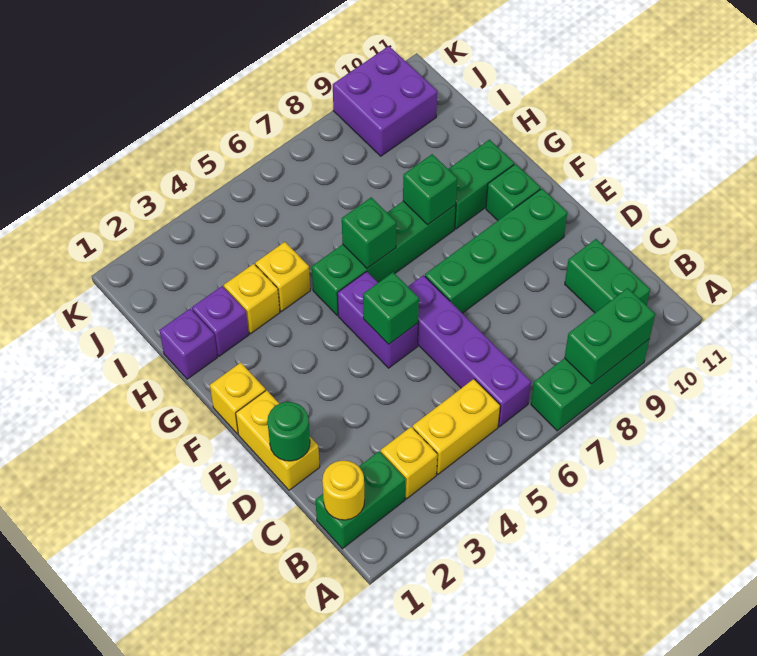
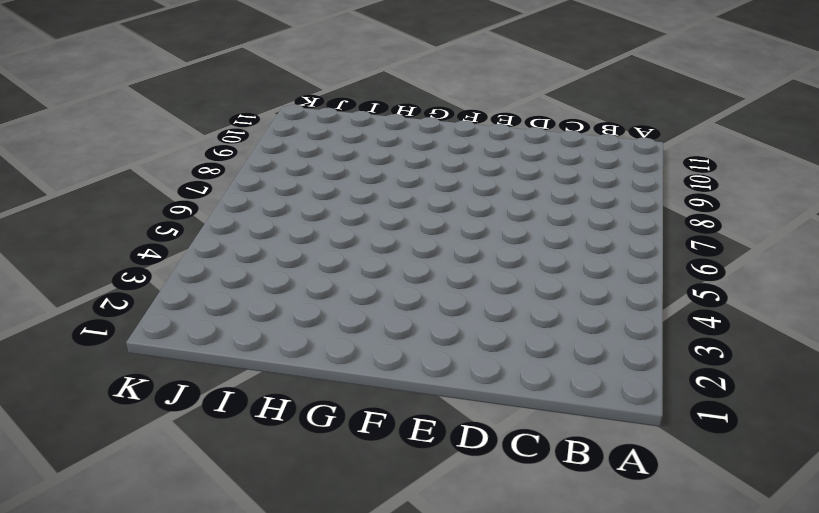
none -> green brick A7:A9 level 1
none -> green brick B1:B2 level 1
none -> yellow brick B3 level 1

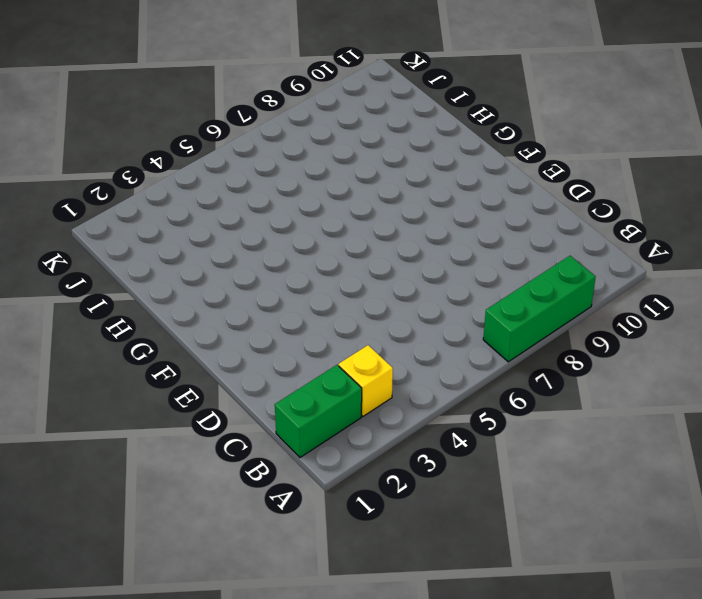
none -> yellow brick B4:B5 level 1
none -> purple brick B6:E6 level 1
none -> green brick B10:C10 level 1

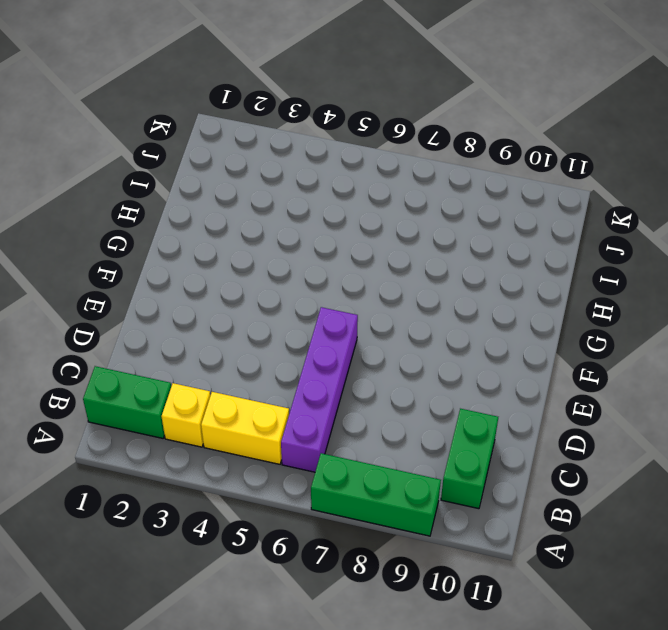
none -> yellow brick D1:E1 level 1
none -> purple brick E5:F5 level 1
none -> green brick E7:E10 level 1

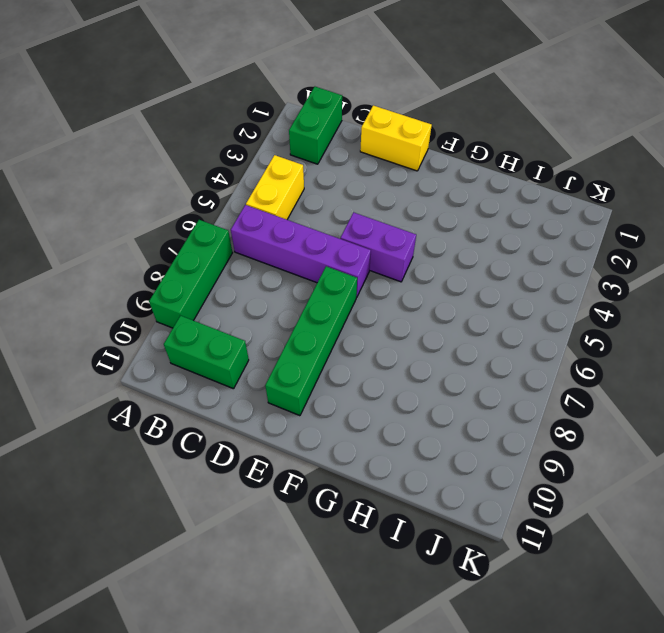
none -> yellow brick B3 level 1
none -> yellow brick F1 level 1
none -> green brick F10 level 1

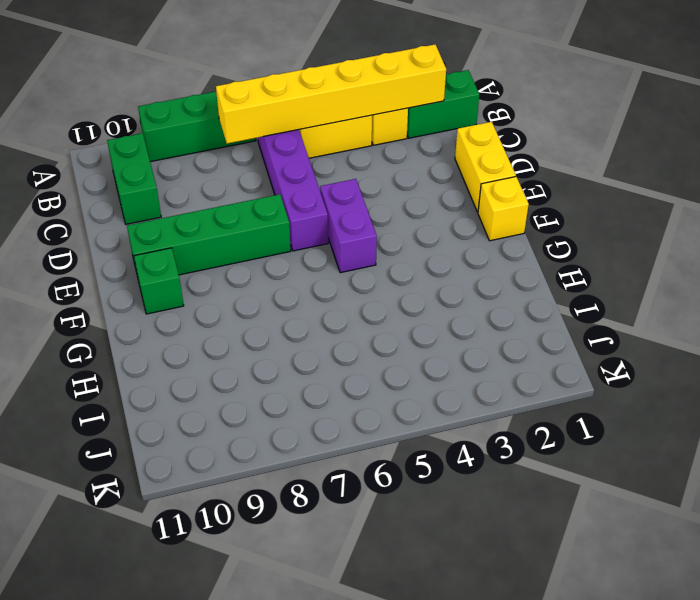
yellow brick B2:B7 level 2 -> none
none -> green brick G5:G8 level 1
none -> green brick G9:G10 level 1
none -> purple brick H1 level 1

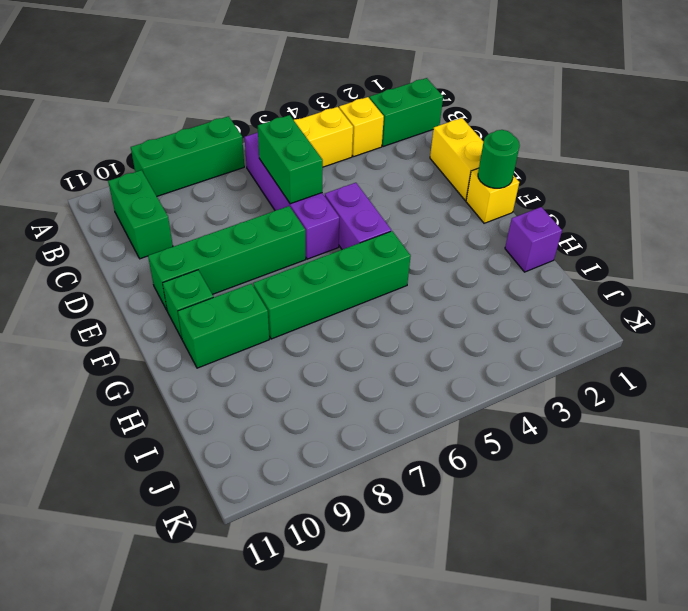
green brick C6:D6 level 2 -> green brick A8:A9 level 2
green round brick F1 level 2 -> green round brick D1 level 2
none -> purple brick H2 level 1
none -> yellow brick H3 level 1
none -> yellow brick H4 level 1

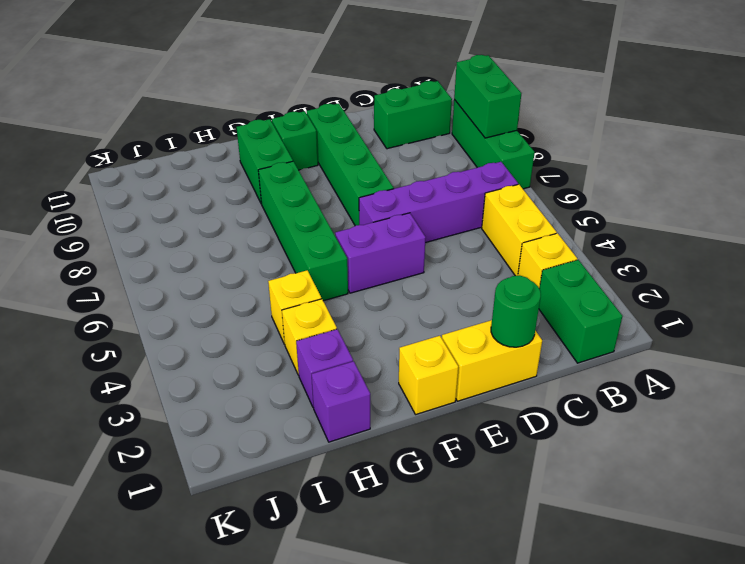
none -> purple brick J9:K10 level 1
none -> yellow round brick B1 level 2
none -> green brick E5 level 2

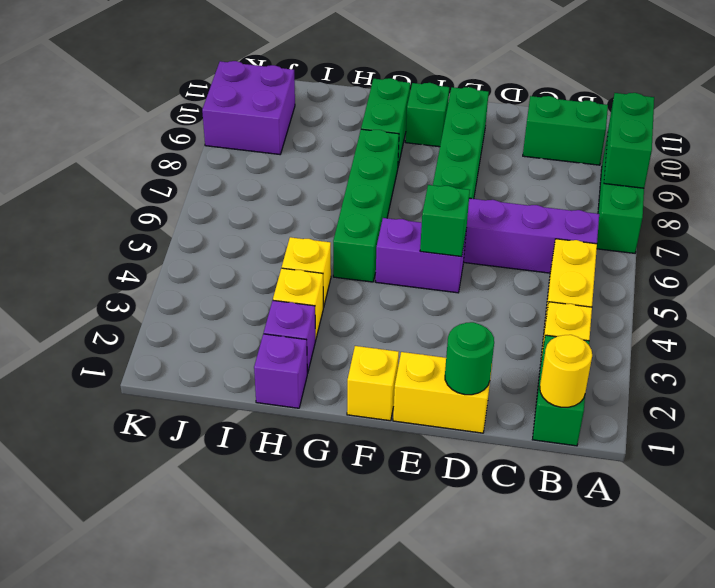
none -> green brick G6 level 2
none -> green brick G8 level 2

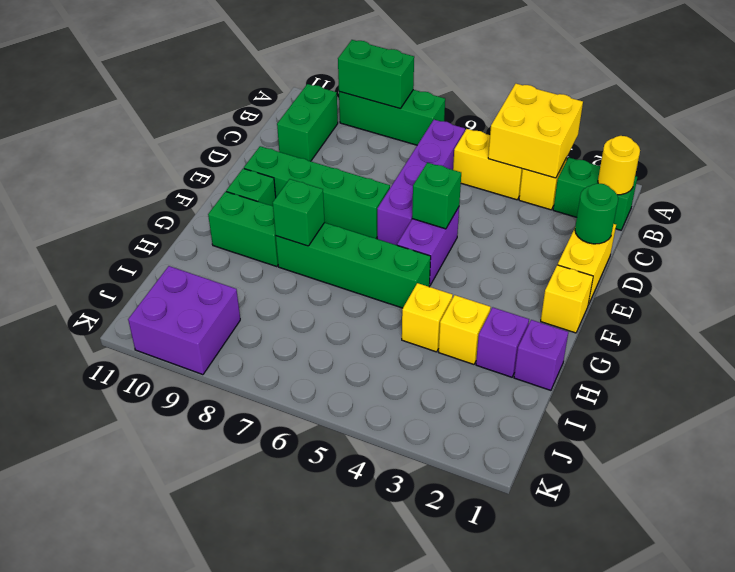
yellow brick A3:B4 level 2 -> none
none -> green brick G6 level 2

